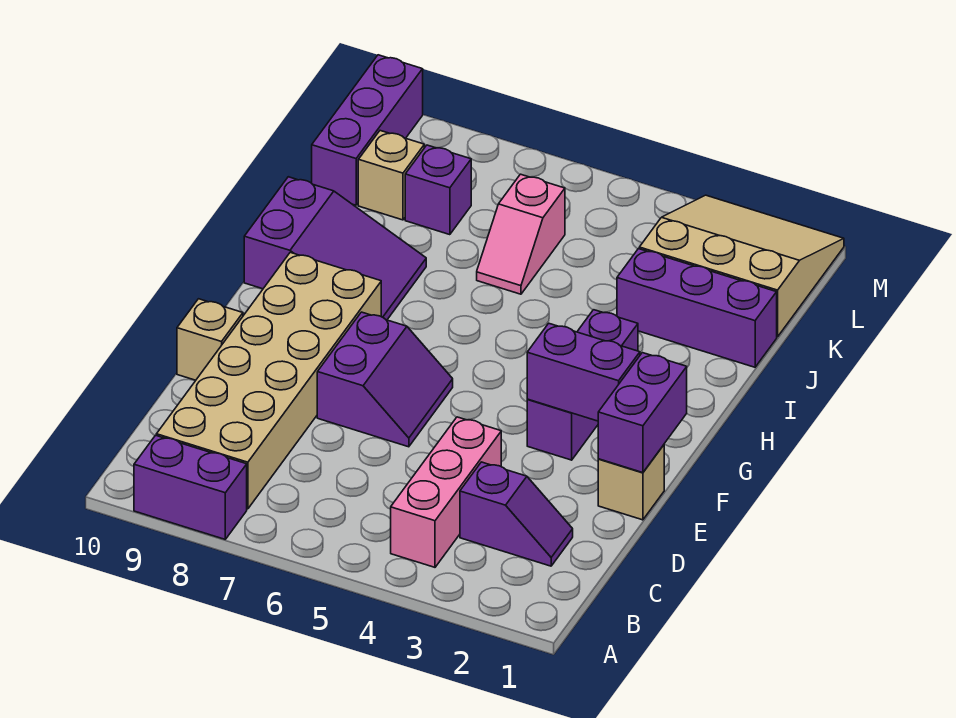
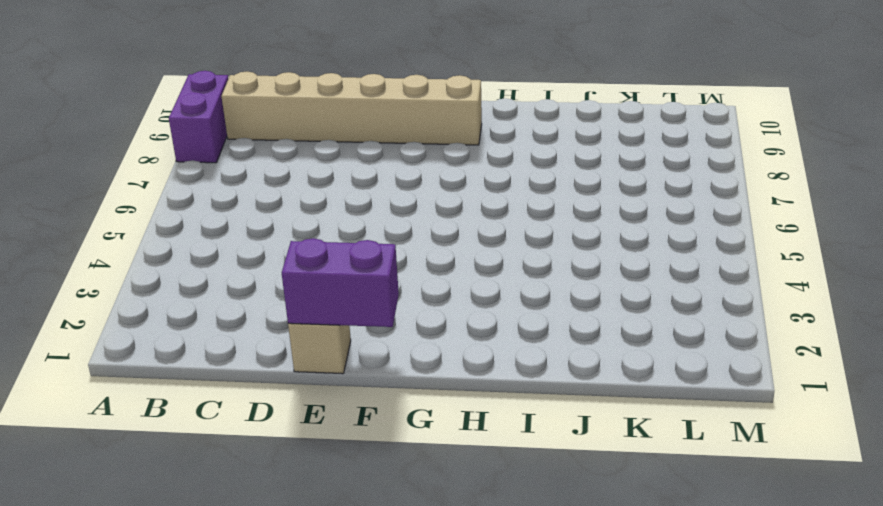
tan brick B9:G9 level 1 -> tan brick B8:G9 level 1
none -> pink brick B4:D4 level 1
none -> purple slope C2:C3 level 1 top 3
none -> purple slope E6:F7 level 1 top 7

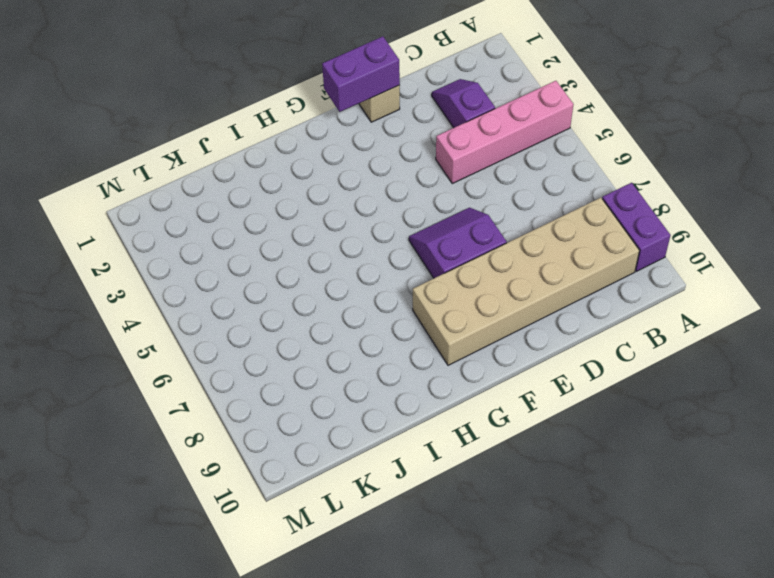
pink brick A4:D4 level 1 -> pink brick B4:D4 level 1
none -> tan brick E10 level 1
none -> purple brick F3:H3 level 1
none -> purple slope H8:I10 level 1 top 10

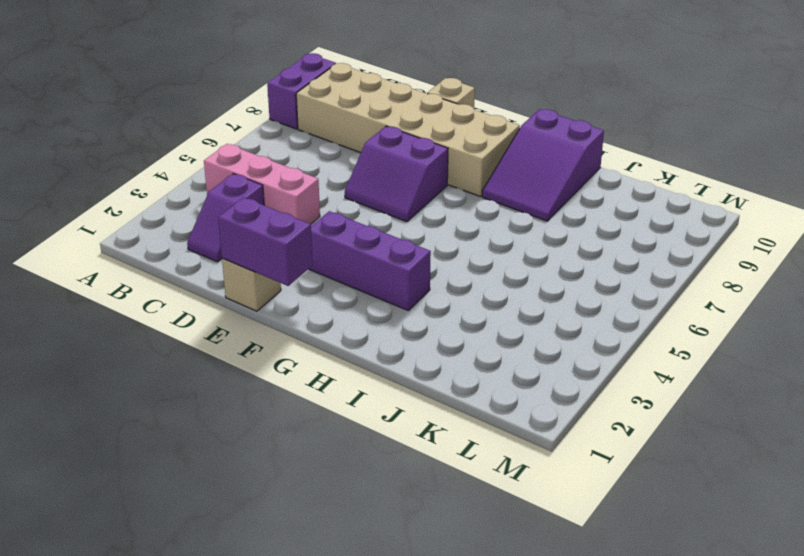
none -> purple brick J1:J3 level 1
none -> pink slope J6:K6 level 1 top K
none -> tan slope K1:M3 level 1 top K

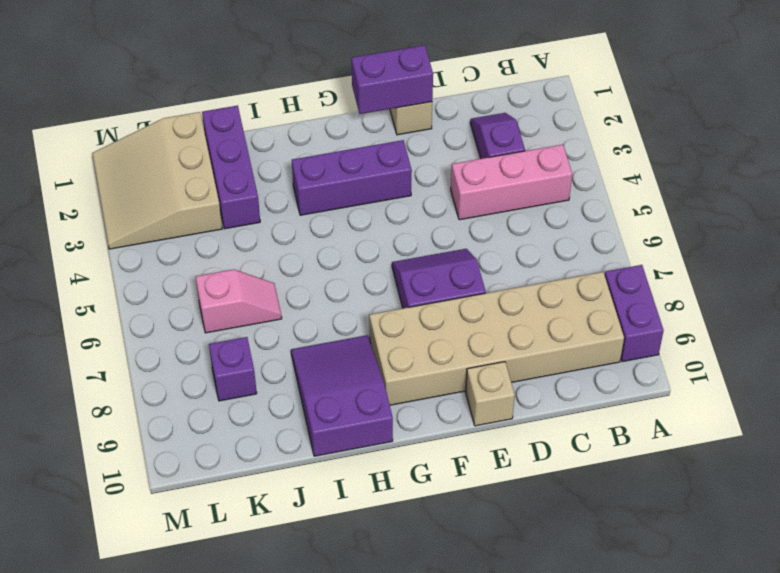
none -> tan brick K9 level 1
none -> purple brick K10:M10 level 1
none -> purple brick F2:F3 level 2

